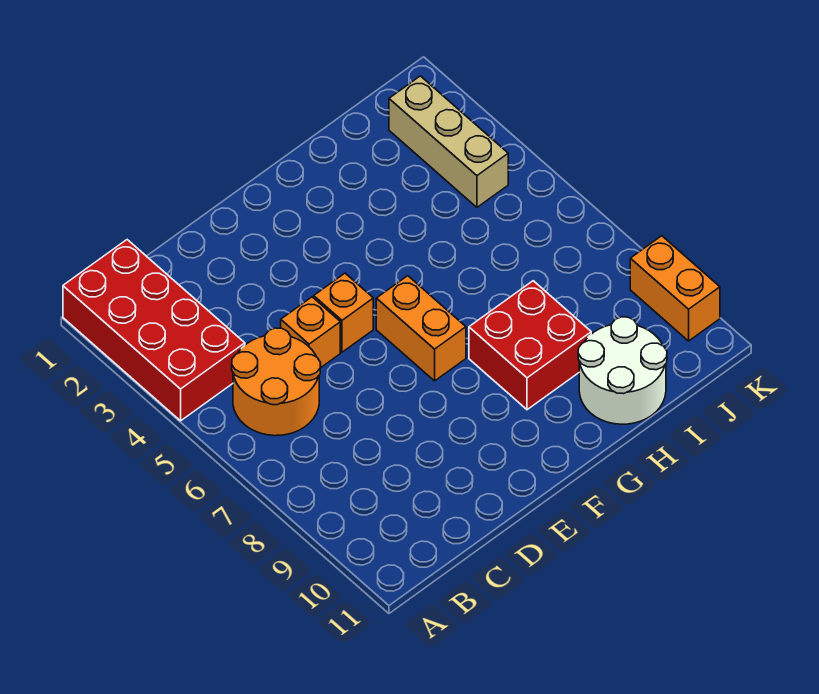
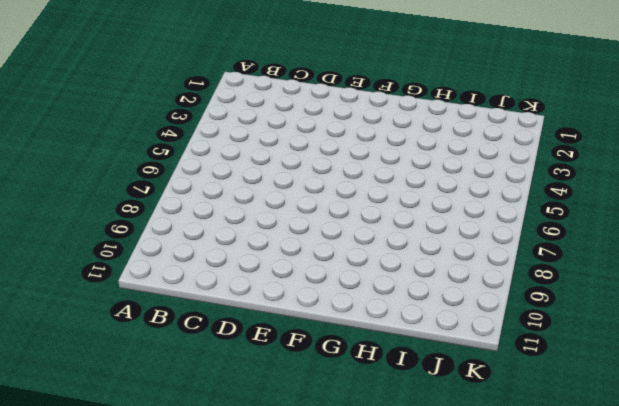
none -> red brick A1:B4 level 1
none -> orange round brick B5:C6 level 1

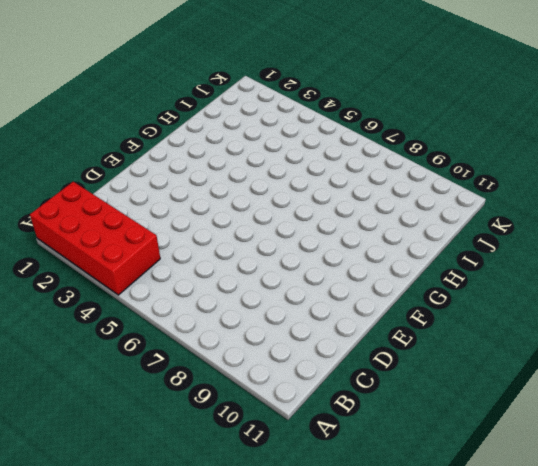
none -> orange round brick B5:C6 level 1
none -> orange brick D5 level 1

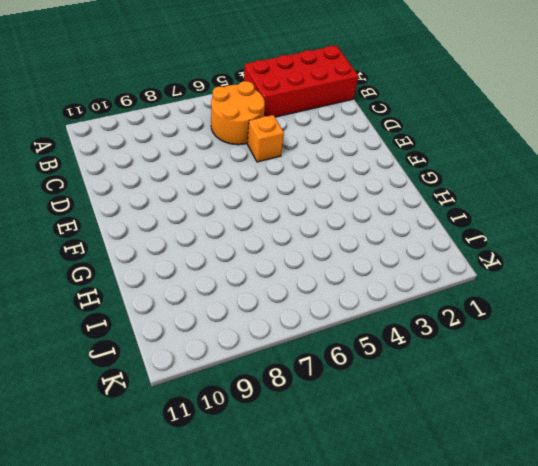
none -> orange brick E5 level 1
none -> orange brick F6:F7 level 1

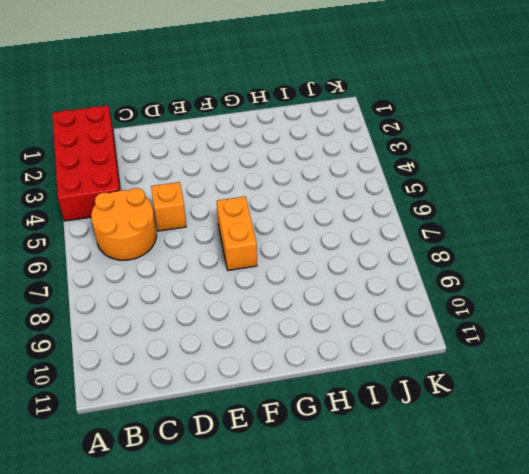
none -> orange brick E5 level 1
none -> red brick G8:H9 level 1

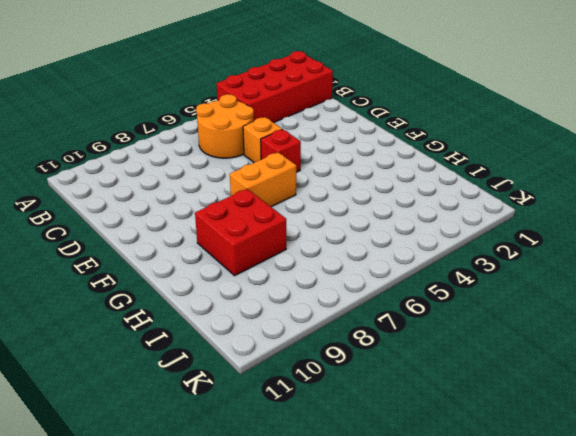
red brick E5 level 1 -> orange brick E5 level 1
none -> white round brick H10:I11 level 1
none -> tan brick J2:J4 level 1

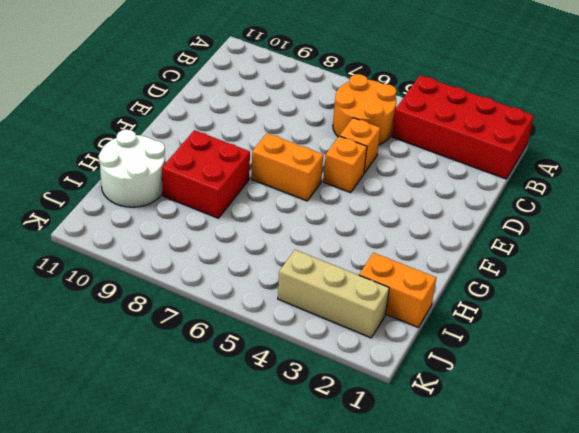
orange brick I1:I2 level 1 -> orange brick K9:K10 level 1

